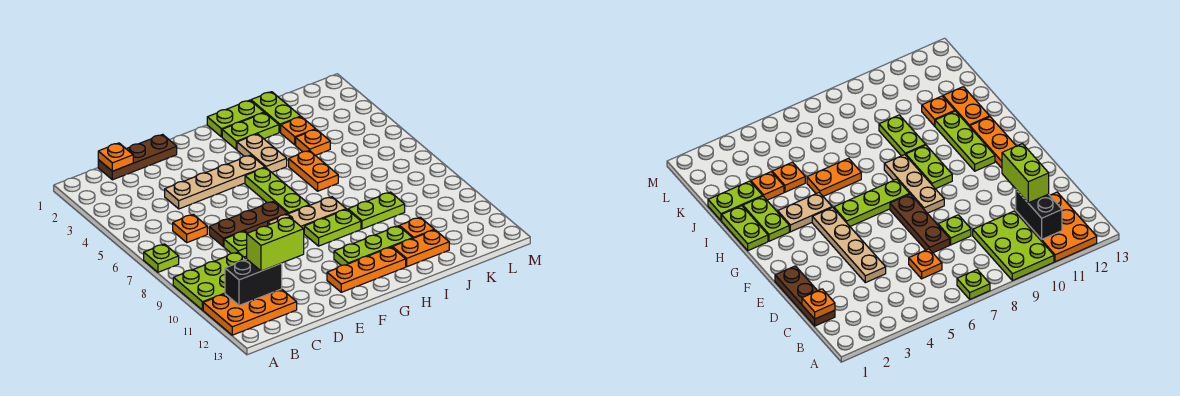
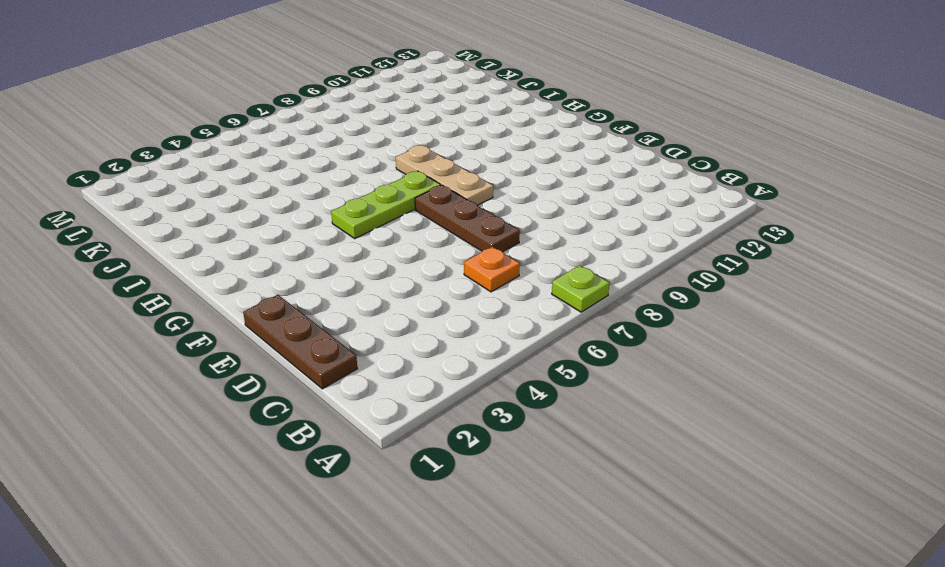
none -> lime plate A9:C10 level 1
none -> orange plate A11:C12 level 1
none -> tan plate D4:G4 level 1

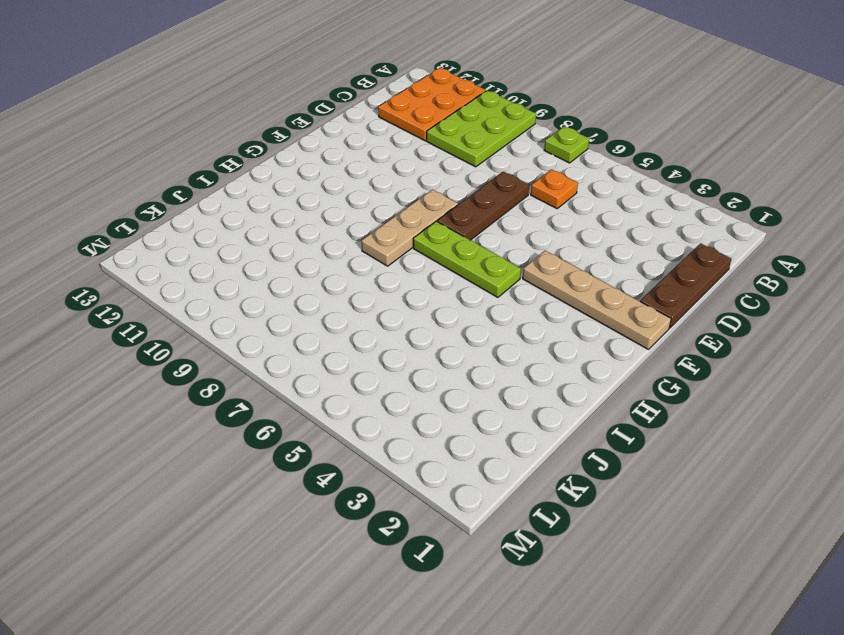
tan plate F1:F4 level 1 -> tan plate D4:G4 level 1
none -> lime plate D8 level 1
none -> orange plate F12:H12 level 1
none -> lime plate G9:H9 level 1

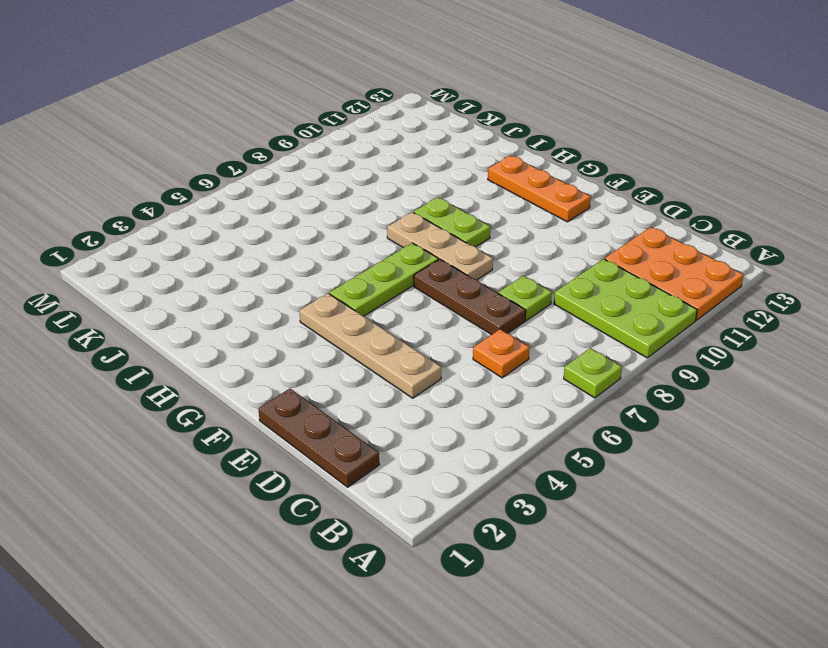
none -> lime plate G11:I11 level 1
none -> lime plate H1:I1 level 1
none -> lime plate H2:I2 level 1

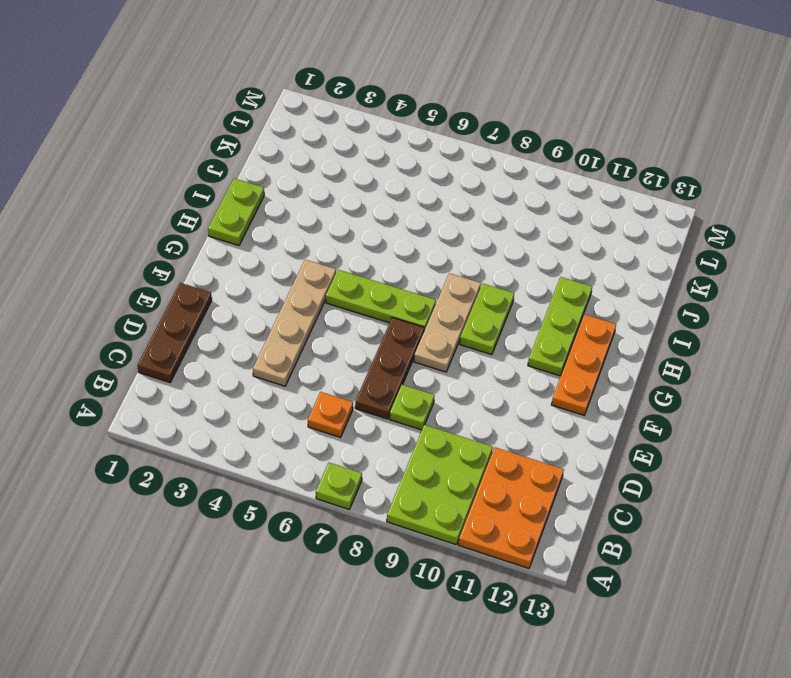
none -> lime plate H2:I2 level 1
none -> tan plate H3:H4 level 1
none -> orange plate I5:I6 level 1

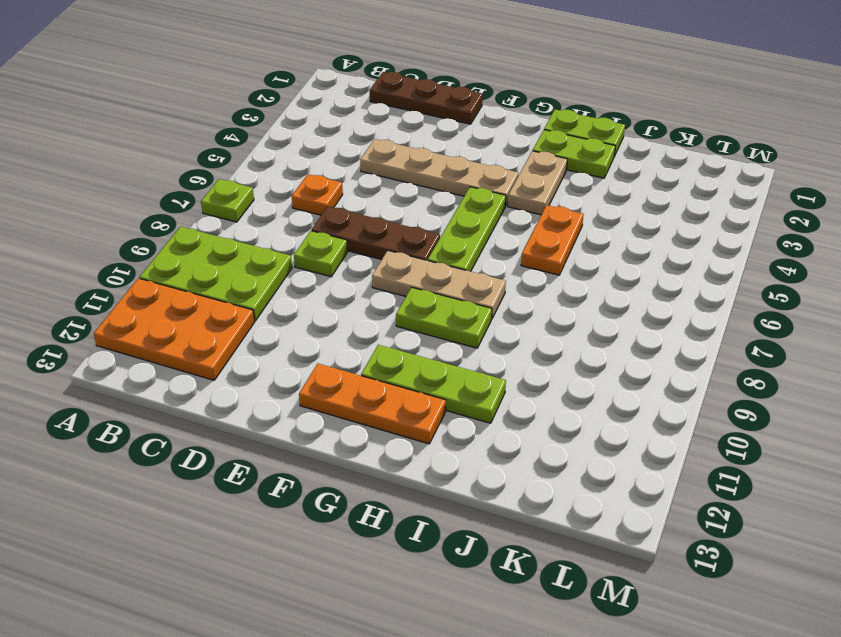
none -> lime plate I9:J9 level 1
none -> orange plate I12:J12 level 1
none -> lime plate J1:J2 level 1

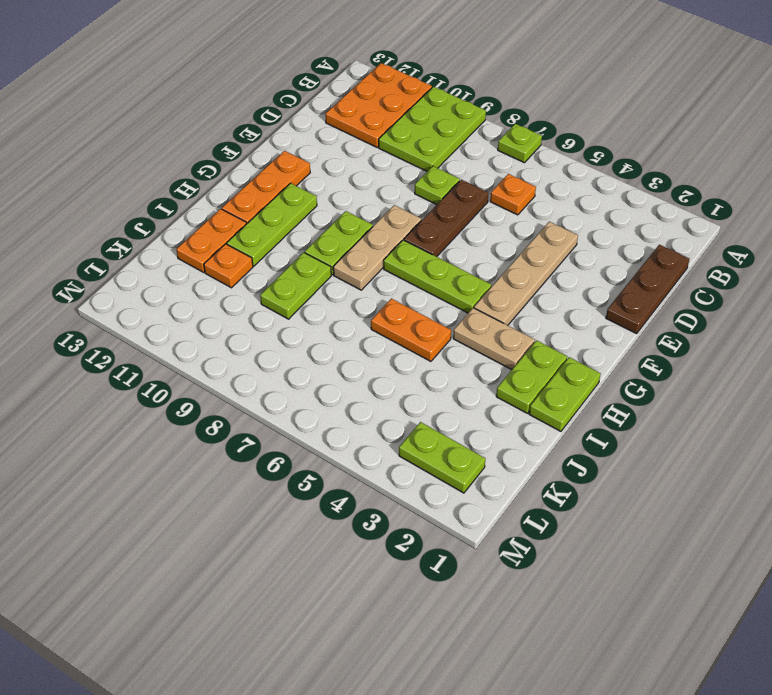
lime plate L2:L3 level 1 -> lime plate J1:J2 level 1
none -> orange plate J3 level 1
none -> orange plate J4 level 1
none -> black brick B11:C11 level 2

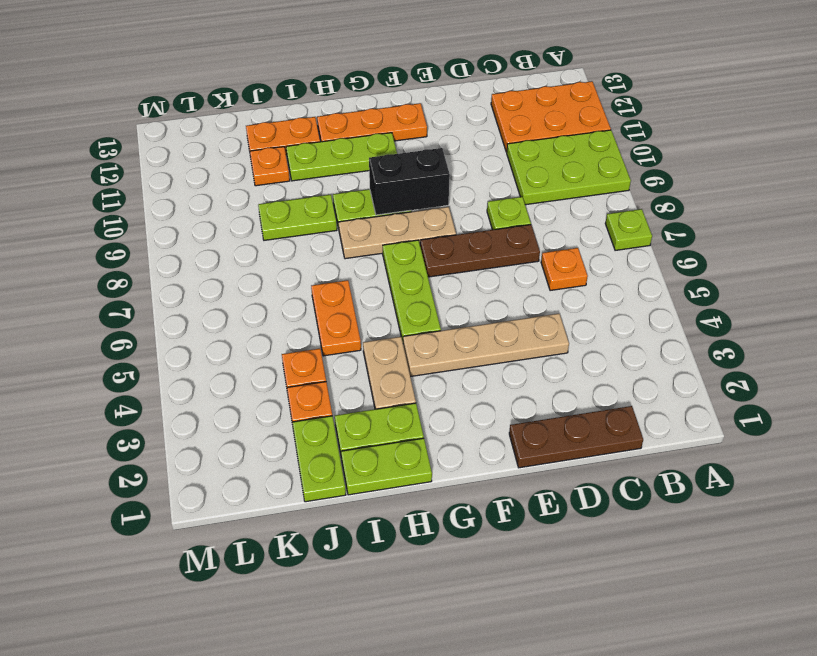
black brick F9:G9 level 2 -> black brick B11:C11 level 2
none -> orange plate C1 level 2
none -> lime brick C11:D11 level 3

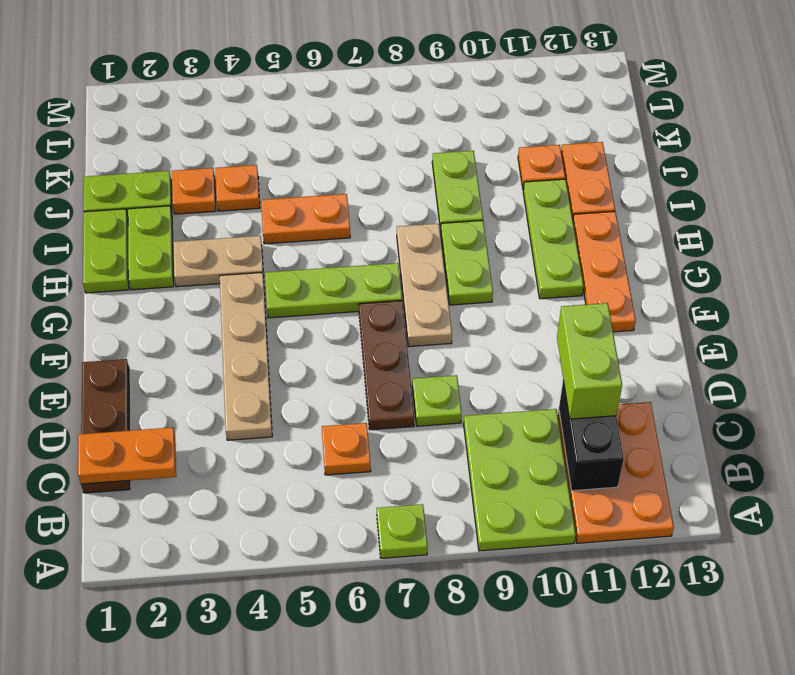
orange plate C1:C2 level 2 -> orange plate C1 level 2

